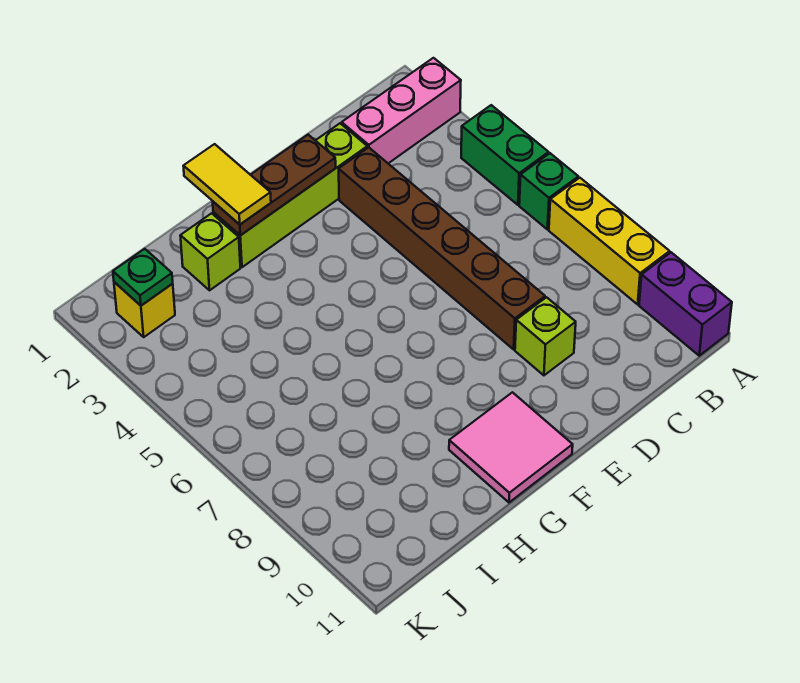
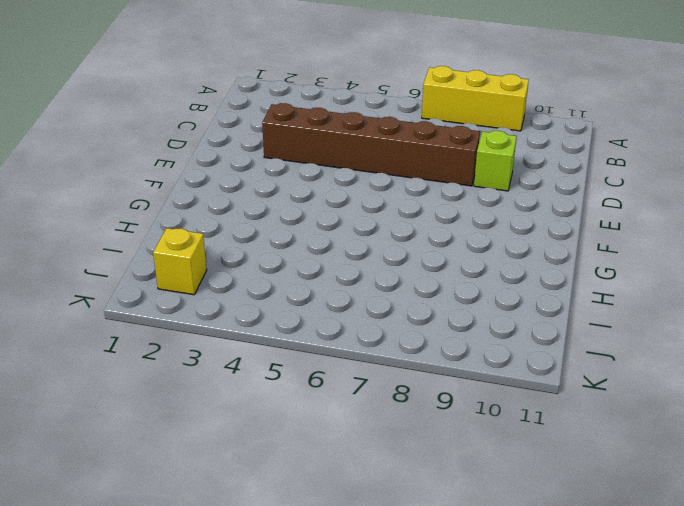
none -> pink brick A2:C2 level 1
none -> green brick A4:A5 level 1
none -> green brick A6 level 1

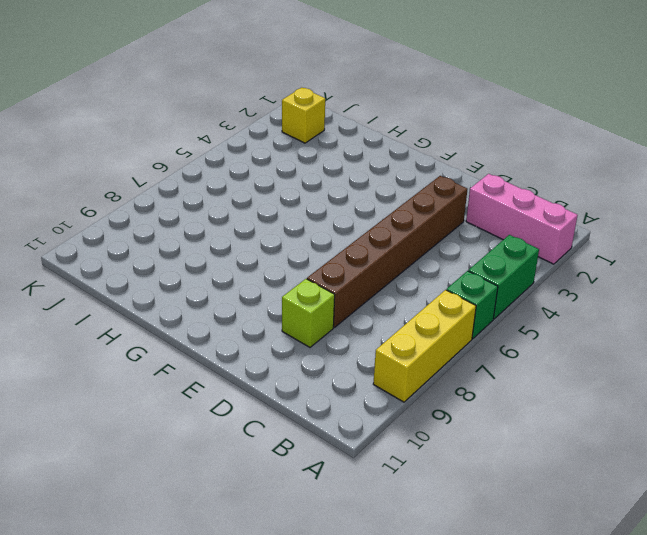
none -> purple brick A10:A11 level 1
none -> lime brick D2:G2 level 1
none -> pink tile F10:G11 level 1

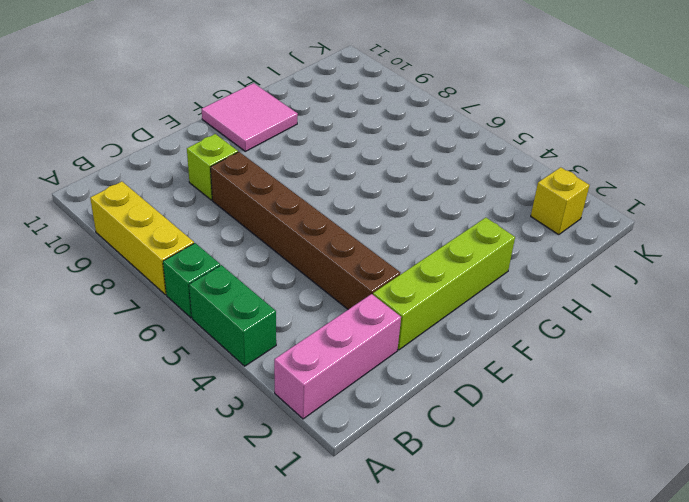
none -> purple brick A10:A11 level 1
none -> lime brick H2 level 1
none -> brown plate E2:G2 level 2

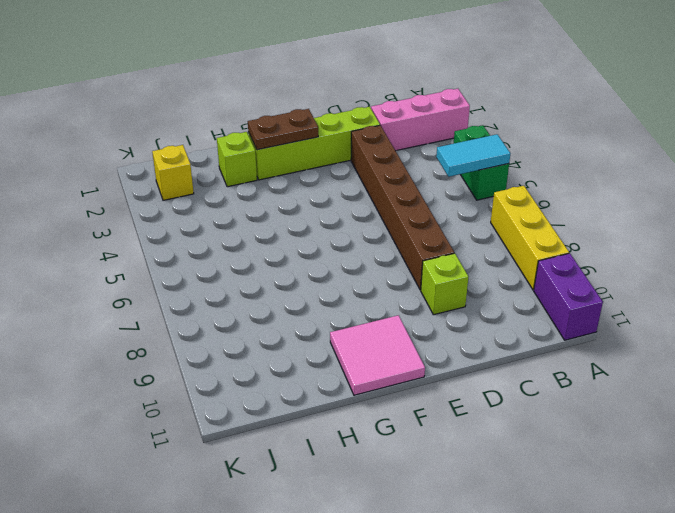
cyan tile A5:B5 level 2 -> none
brown plate F2:G2 level 2 -> brown plate E2:G2 level 2
none -> green brick A6 level 1
none -> green plate J2 level 2
none -> yellow tile G1:G2 level 3

